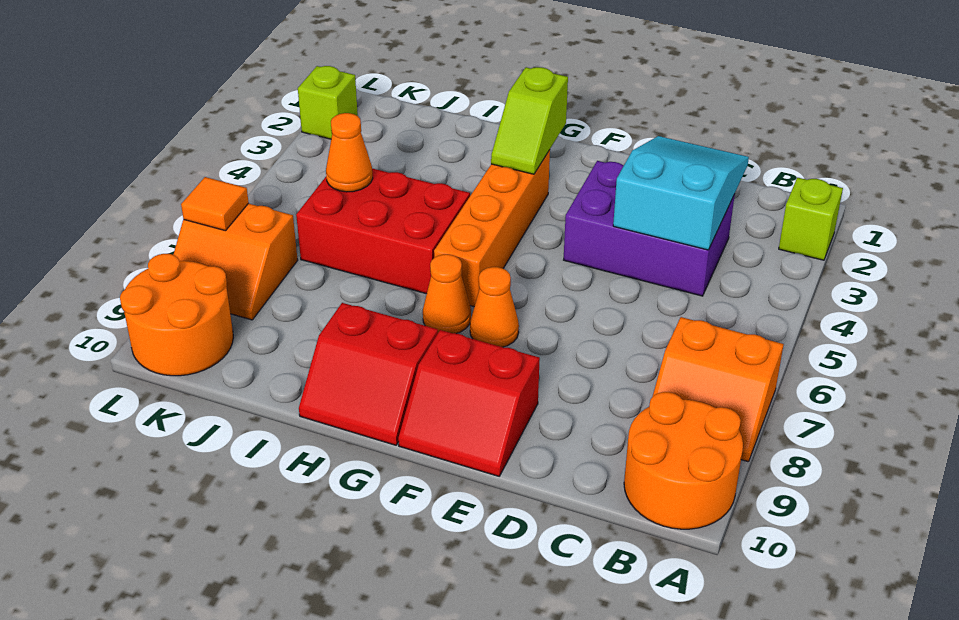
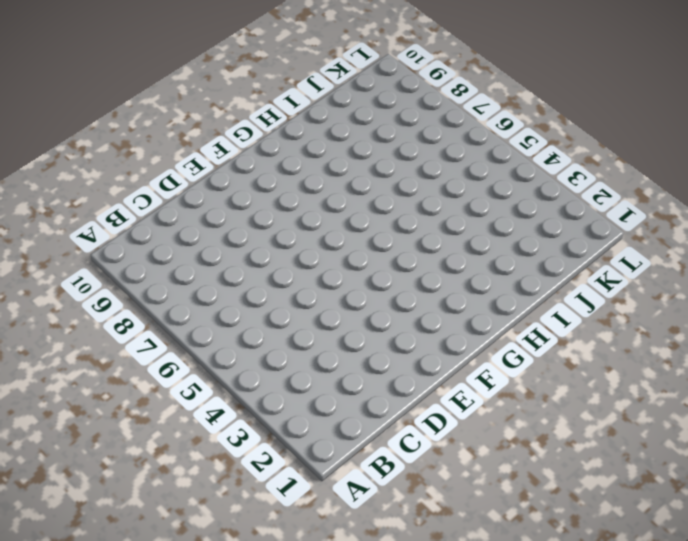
none -> lime brick A2 level 1
none -> orange slope A7:B8 level 1 top 7
none -> orange round brick A9:B10 level 1

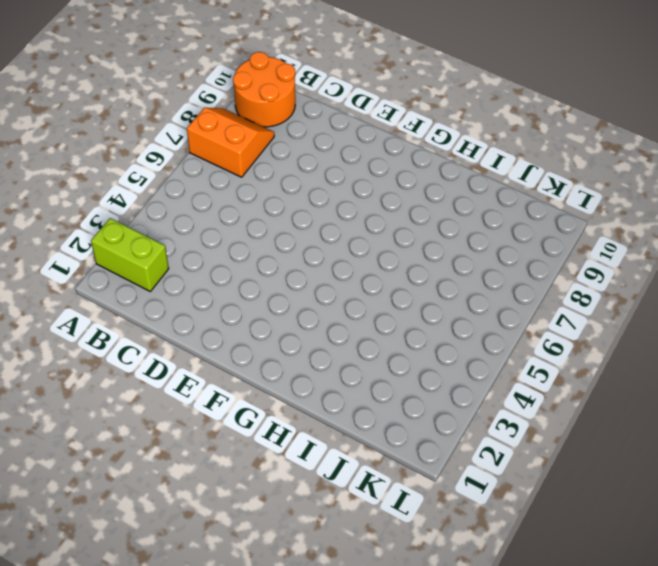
lime brick A2:B2 level 1 -> lime brick A2 level 1
none -> purple brick C3:E4 level 1
none -> red slope E9:F10 level 1 top 9
none -> orange cone F7 level 1

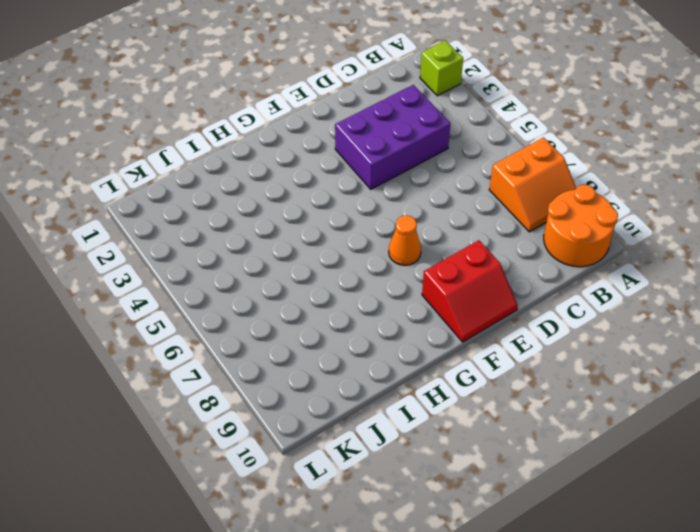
none -> orange brick G3:G6 level 1
none -> orange cone G7 level 1
none -> red slope G9:H10 level 1 top 9

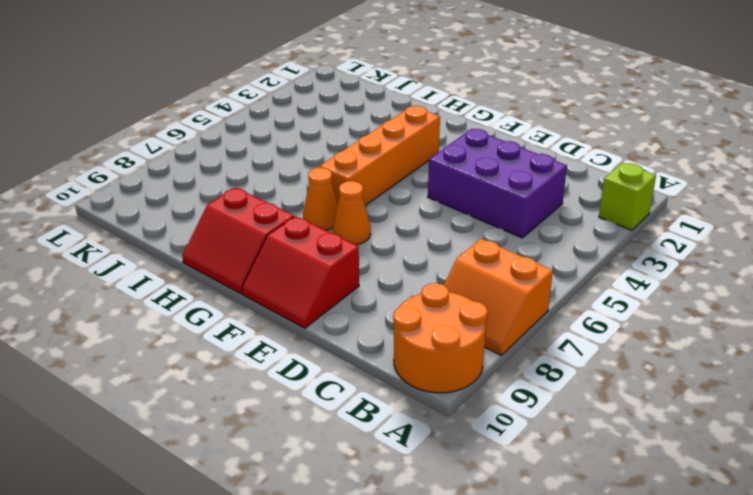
none -> red brick H5:J6 level 1
none -> orange slope K7:L8 level 1 top 7
none -> orange round brick K9:L10 level 1

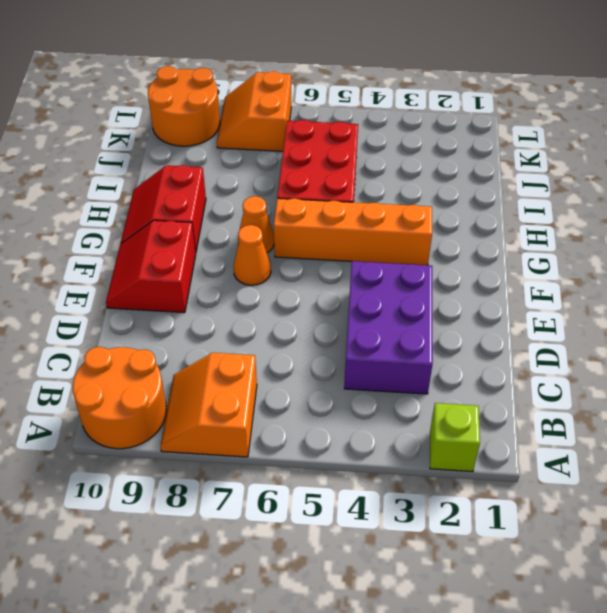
none -> lime brick L2 level 1
none -> cyan slope C2:D4 level 2 top 4
none -> lime slope G2:G3 level 2 top 2

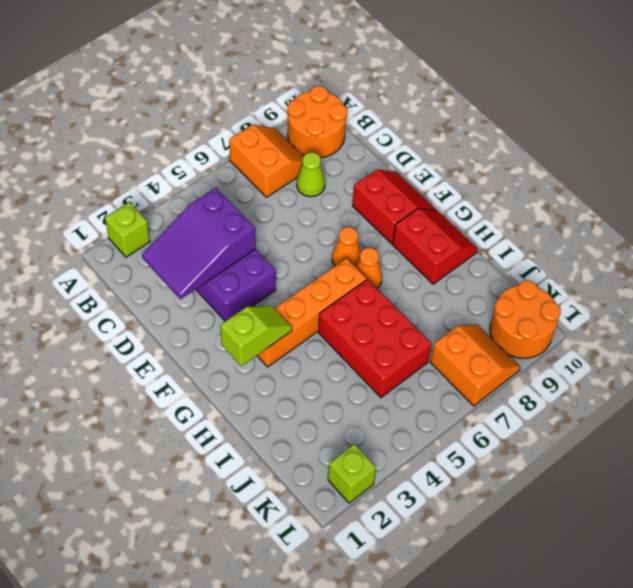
purple slope C2:D4 level 2 top 4 -> cyan slope C2:D4 level 2 top 4
lime cone C8 level 1 -> none
none -> orange cone J5 level 2
none -> orange tile L7 level 2

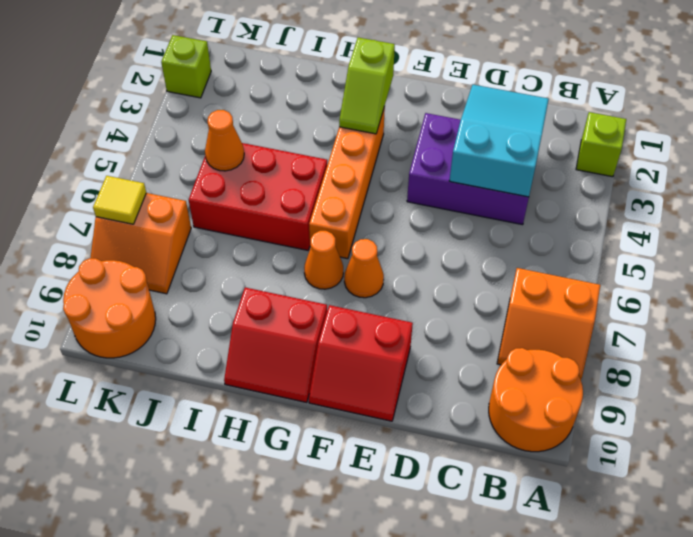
yellow tile L7 level 2 -> orange tile L7 level 2

